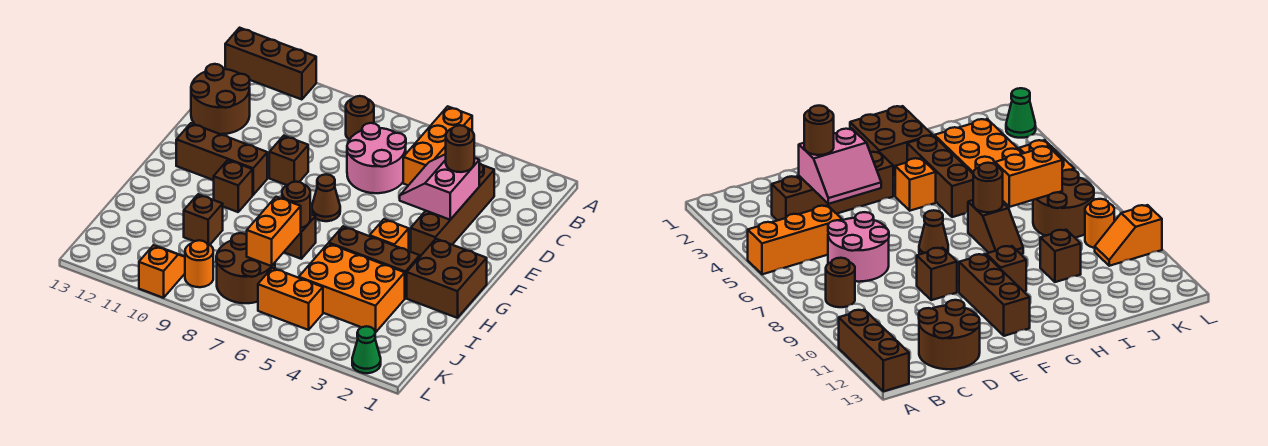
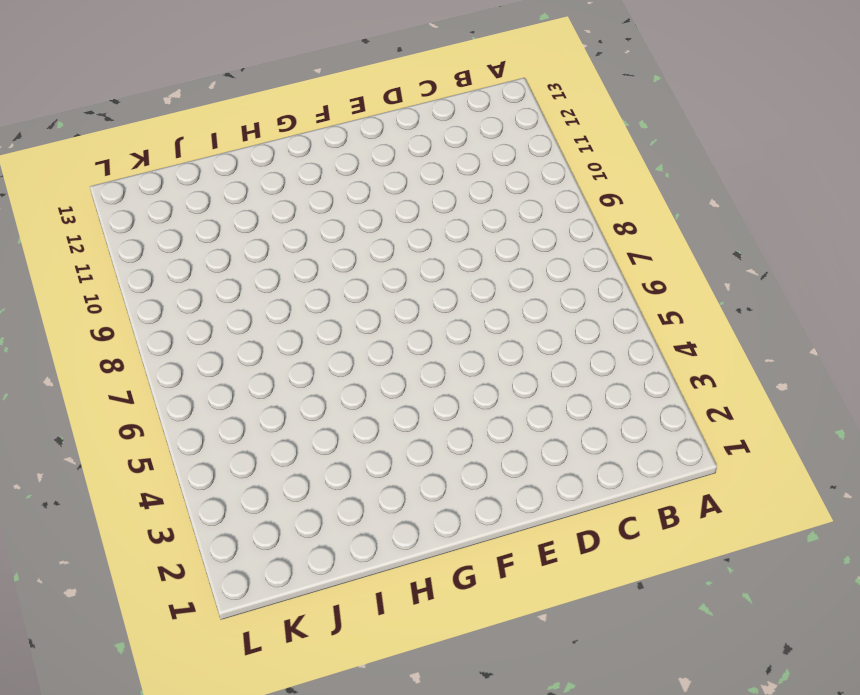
none -> orange brick A5:C5 level 1
none -> brown brick A11:A13 level 1
none -> brown round brick B8 level 1

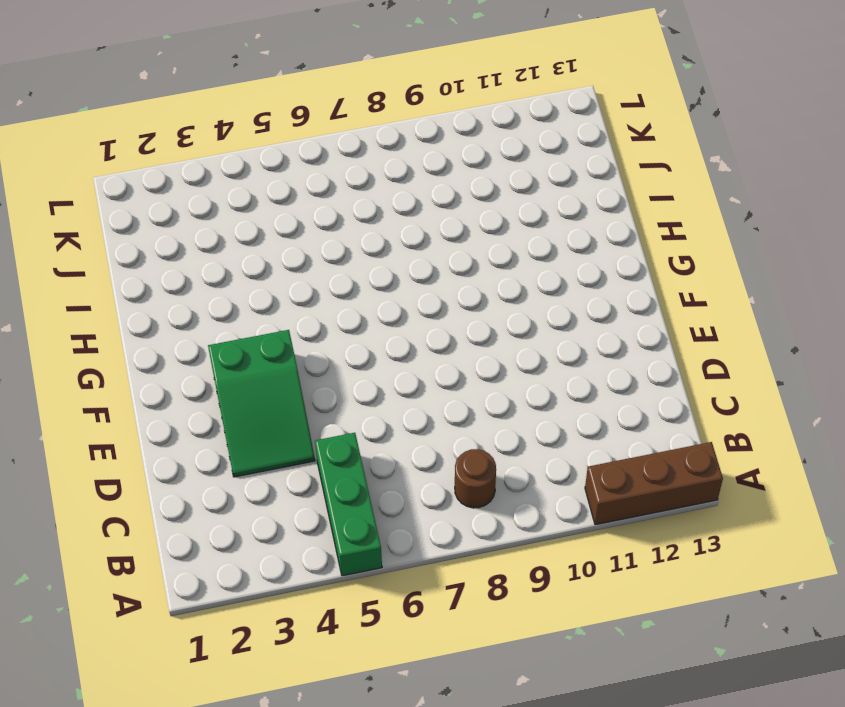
green brick A5:C5 level 1 -> orange brick A5:C5 level 1
green slope D3:F4 level 1 top F -> brown brick C3:F3 level 1
none -> pink round brick C6:D7 level 1
none -> brown round brick C12:D13 level 1
none -> brown brick E9 level 1

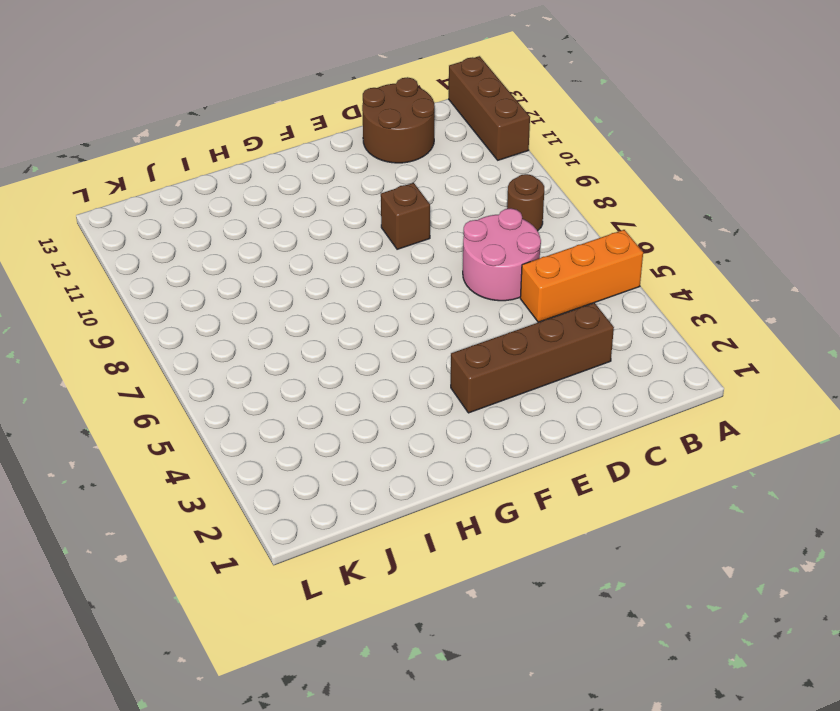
none -> brown cone F7 level 1
none -> brown brick F10:F12 level 1
none -> brown brick G1:H2 level 1

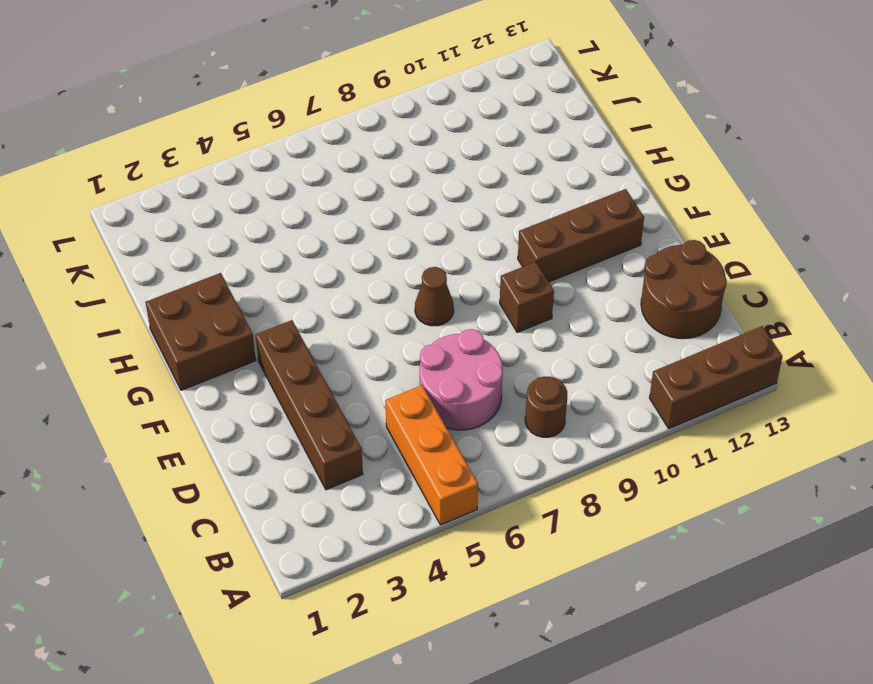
none -> orange brick G4 level 1
none -> brown brick G10 level 1
none -> brown brick H3:H5 level 1

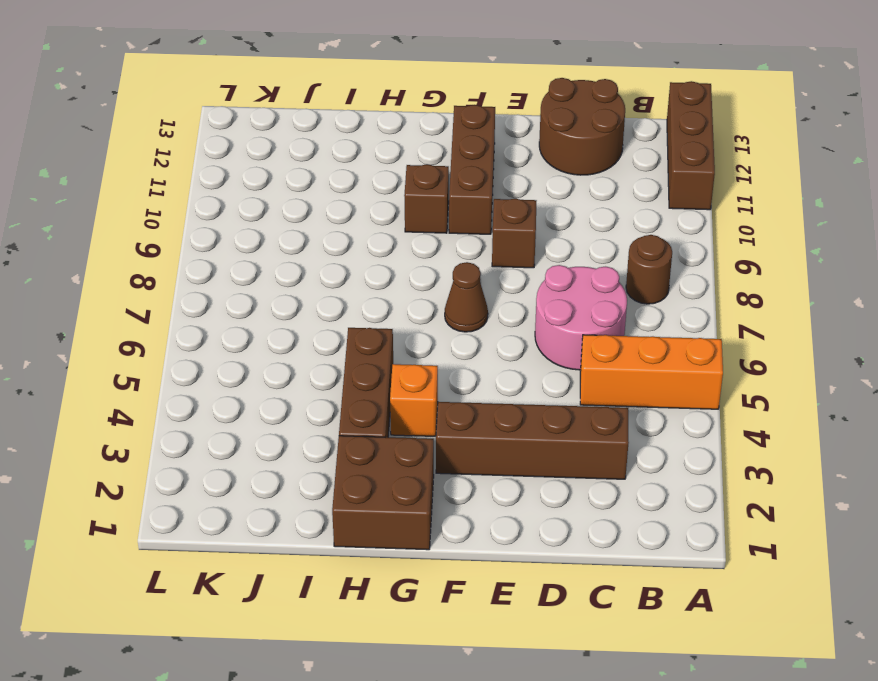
none -> brown slope H7:H8 level 1 top 7
none -> orange brick I3:J5 level 1
none -> brown brick I10 level 1

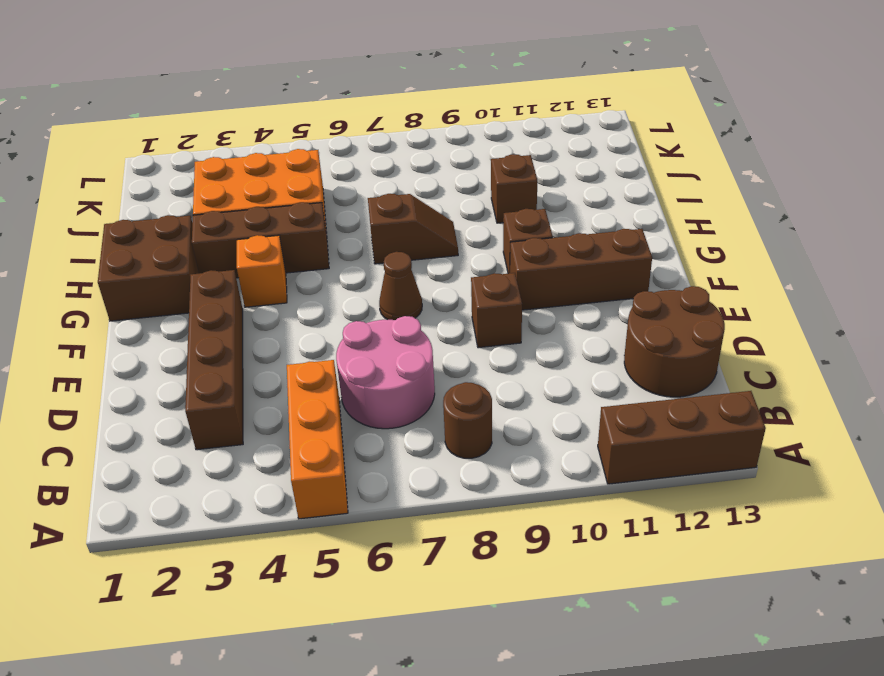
none -> brown round brick J7:K8 level 1
none -> orange brick K5:K6 level 1
none -> orange round brick K9 level 1

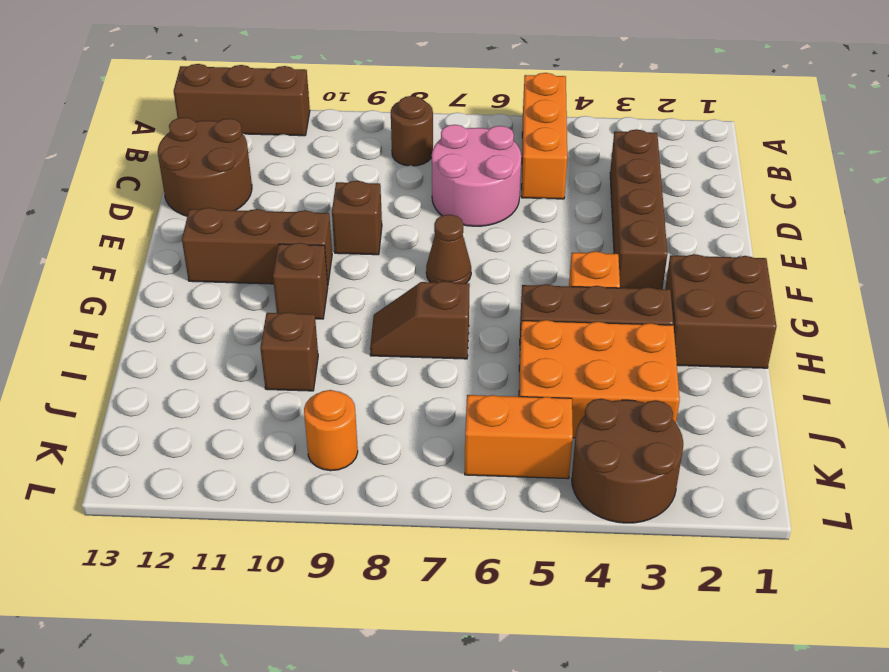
brown round brick K3:L4 level 1 -> brown round brick J7:K8 level 1
none -> orange slope K10:L10 level 1 top L
none -> green cone L2 level 1
none -> pink slope D3:E4 level 2 top 3

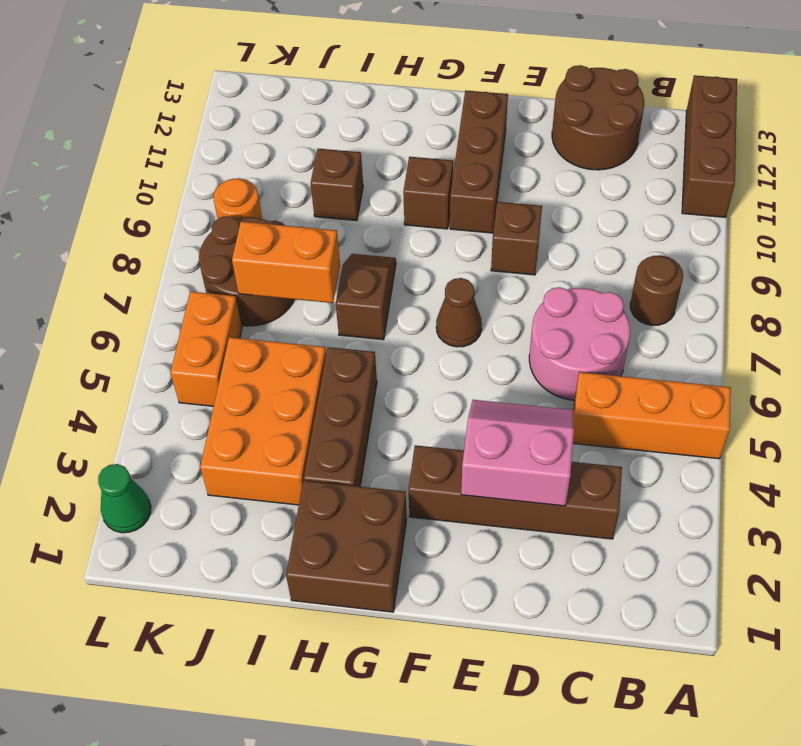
none -> orange brick G4 level 1
none -> orange slope K10:L10 level 1 top L
none -> brown round brick H7 level 2

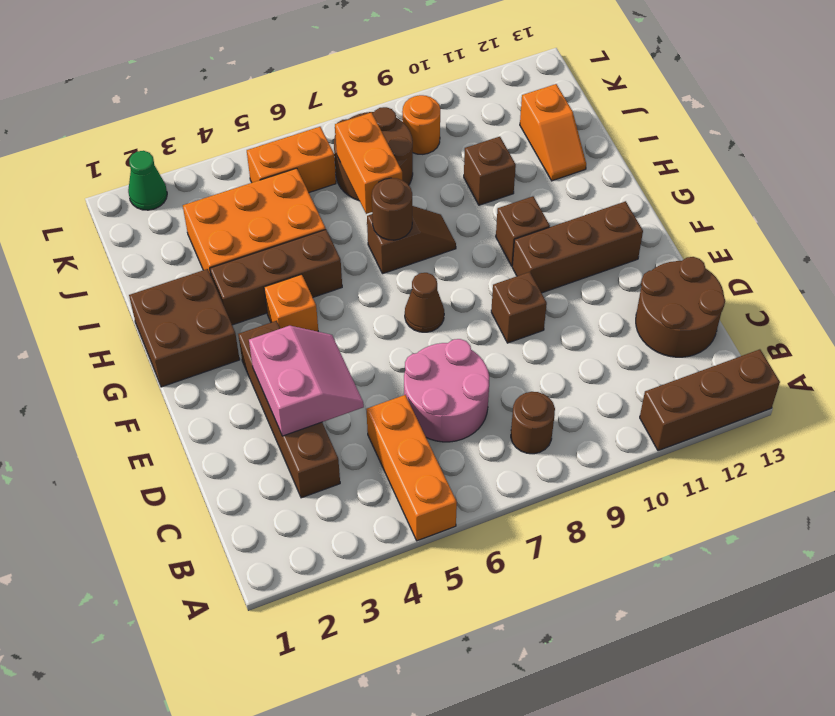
orange slope I12:J12 level 1 top J -> orange slope K10:L10 level 1 top L
none -> brown round brick D3 level 3

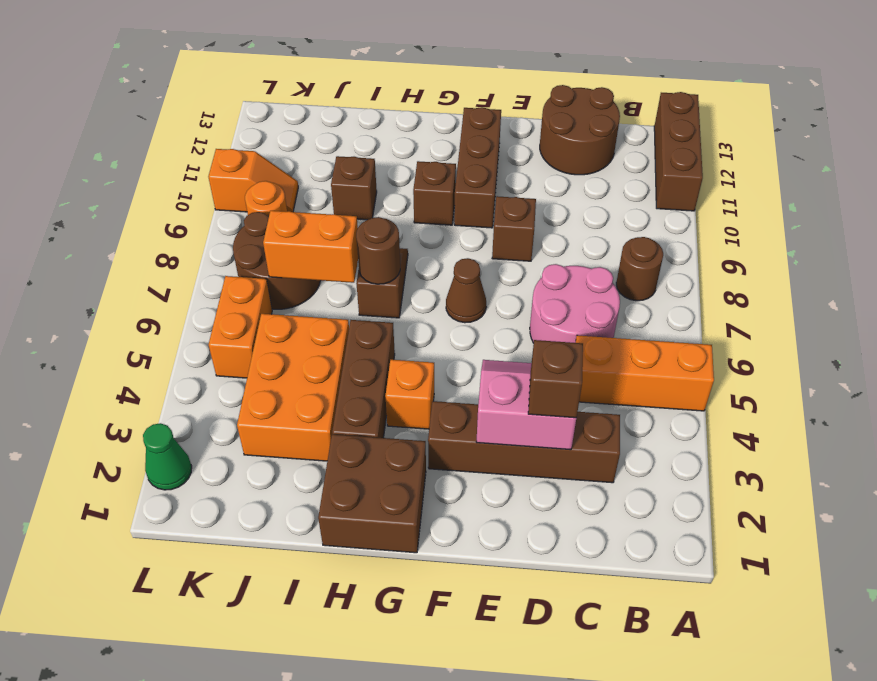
brown brick D3 level 3 -> brown round brick D3 level 3

